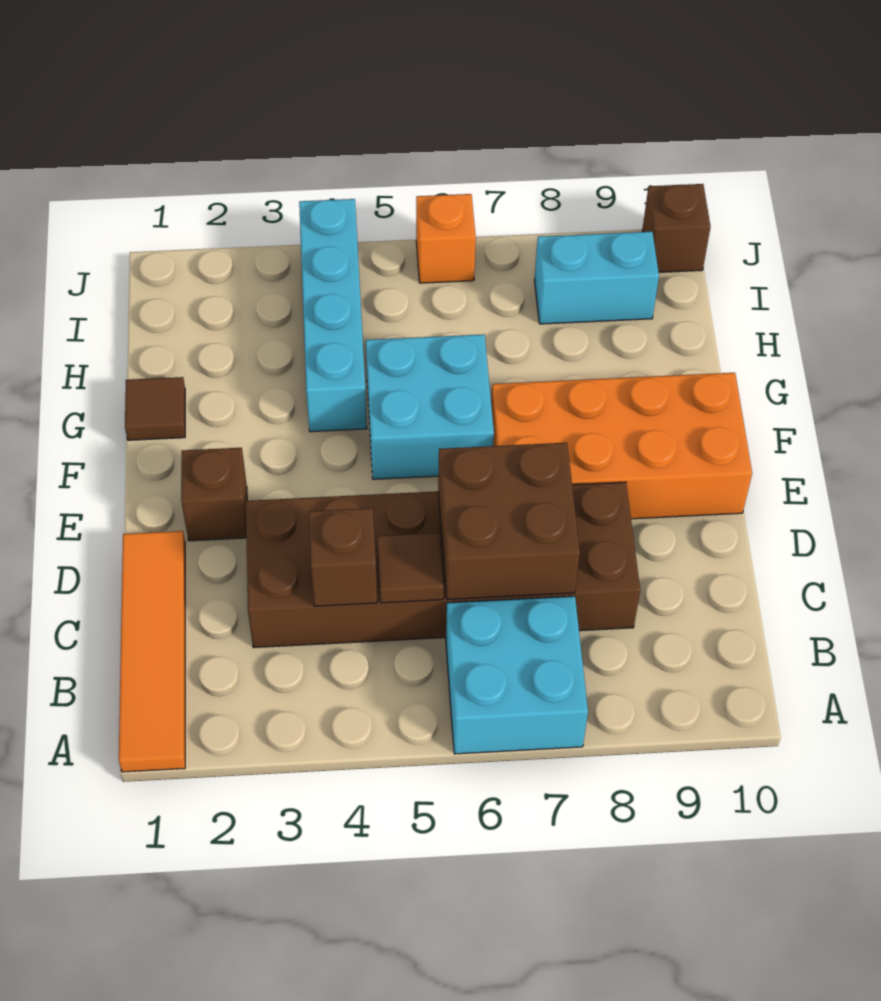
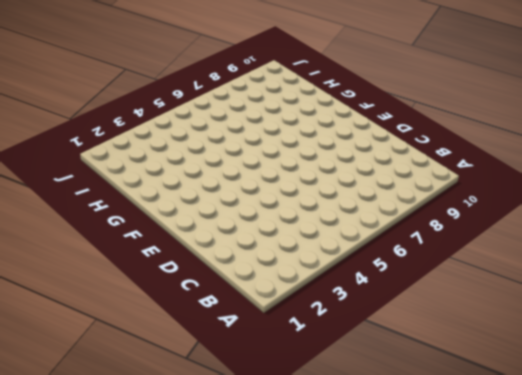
none -> orange tile A1:D1 level 1
none -> cyan brick A6:B7 level 1
none -> brown brick C3:D8 level 1

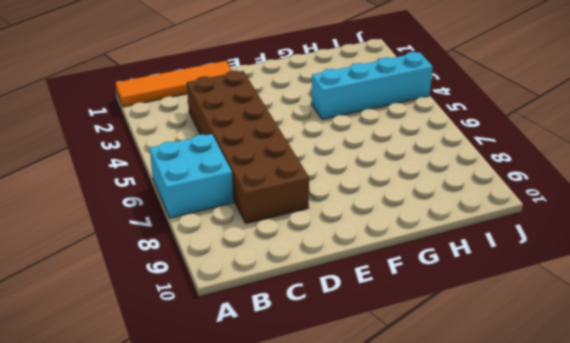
none -> brown brick E2 level 1
none -> orange brick E7:F10 level 1
none -> cyan brick F5:G6 level 1

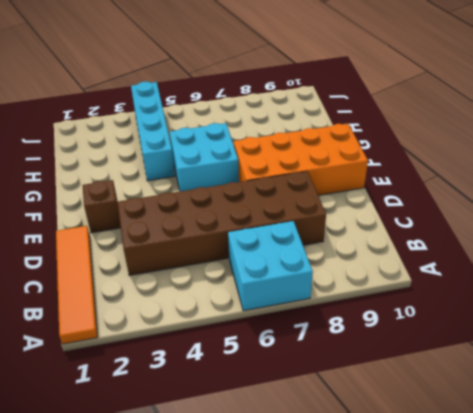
none -> brown tile G1 level 1
none -> cyan brick I8:I9 level 1
none -> orange brick J6 level 1

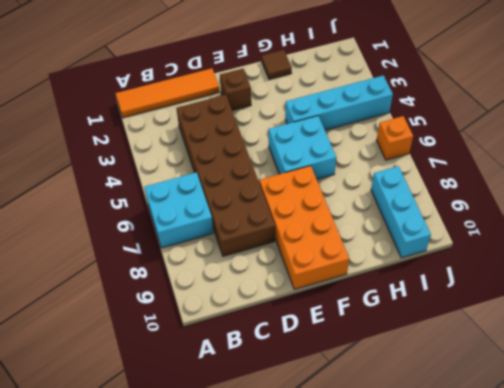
cyan brick I8:I10 level 1 -> cyan brick I8:I9 level 1
none -> brown brick J10 level 1
none -> brown brick C4 level 2
none -> brown tile C5 level 2

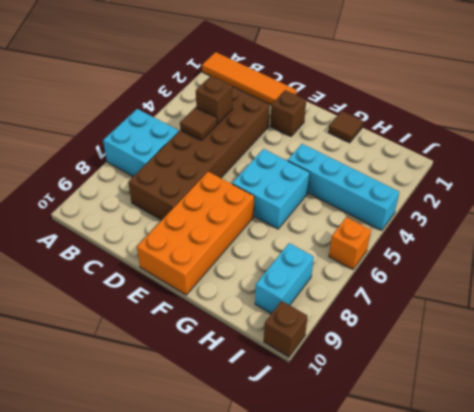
none -> brown brick C6:D7 level 2

